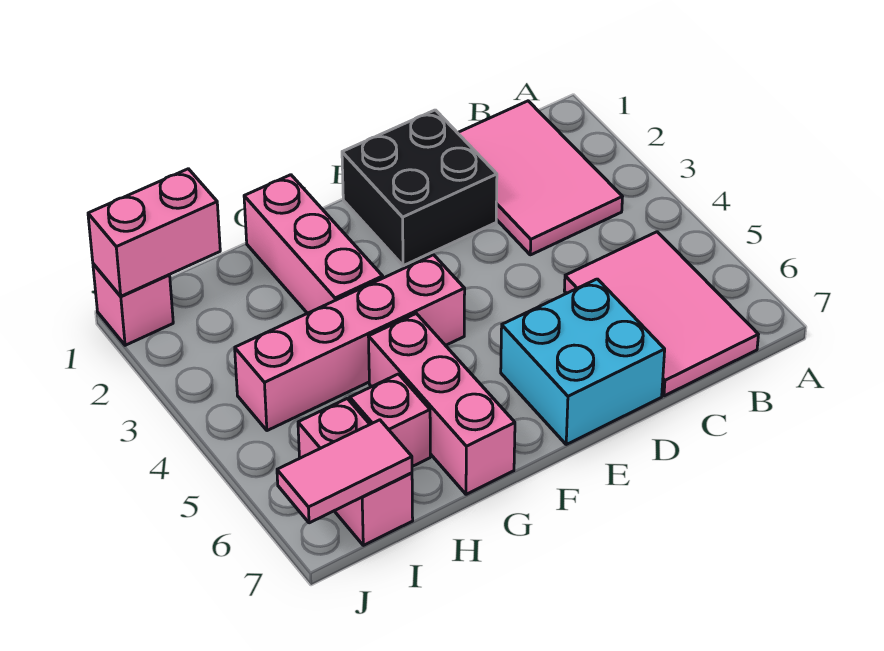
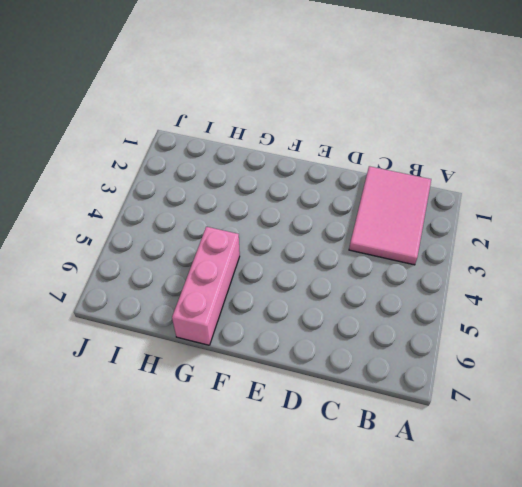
none -> pink tile B5:C7 level 1
none -> black brick D1:E2 level 1
none -> cyan brick D6:E7 level 1

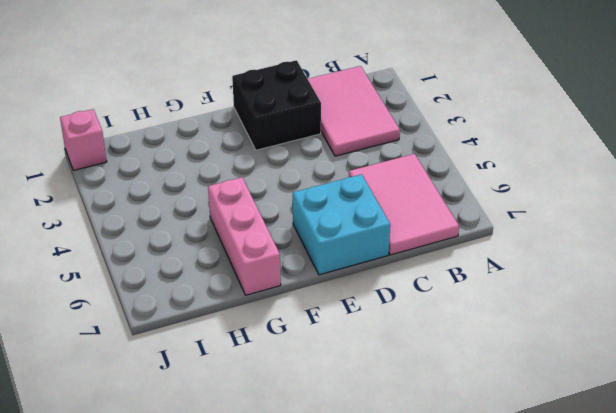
none -> pink brick F4:I4 level 1
none -> pink brick G1:G3 level 1
none -> pink brick H6 level 1

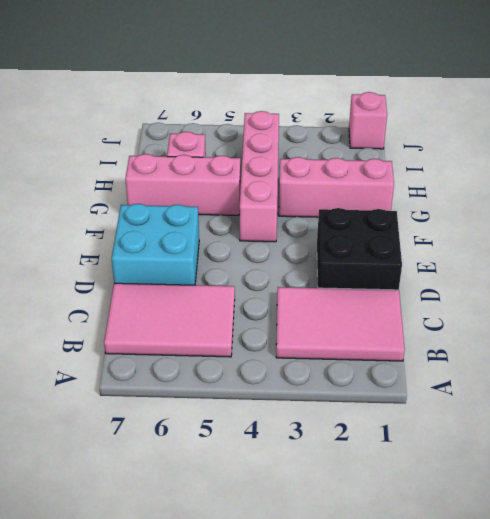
none -> pink brick I6:I7 level 1
none -> pink brick I1:J1 level 2
none -> pink tile I7:J7 level 2

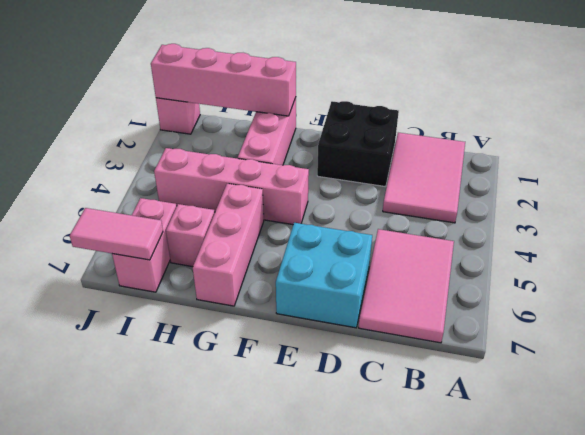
pink brick G1:J1 level 2 -> pink brick I1:J1 level 2

